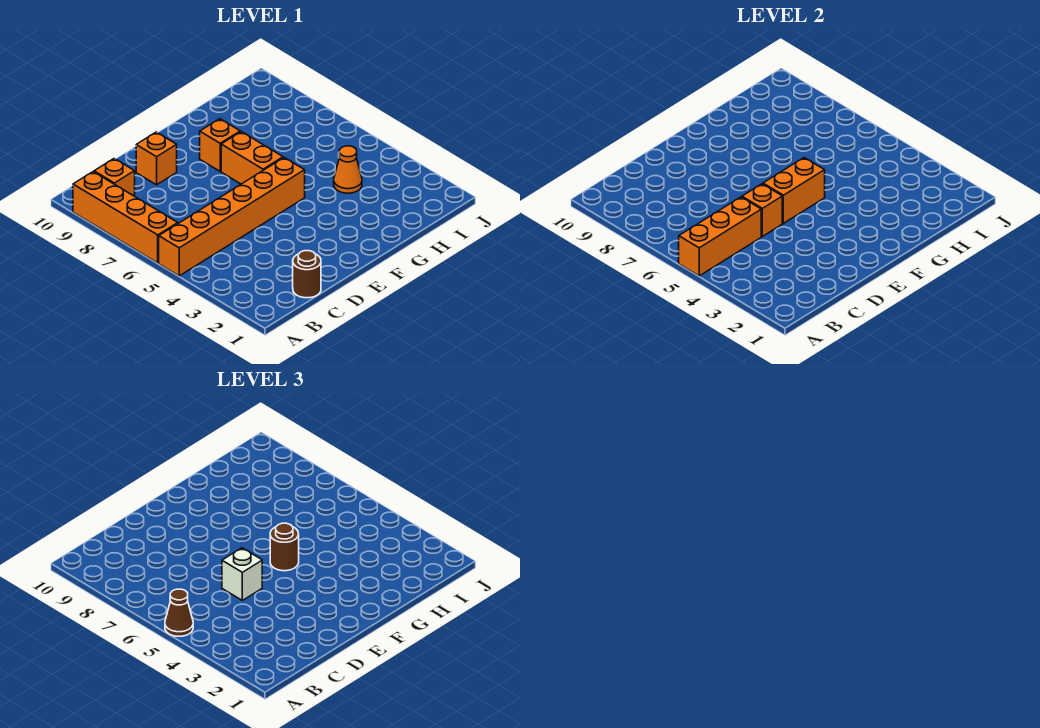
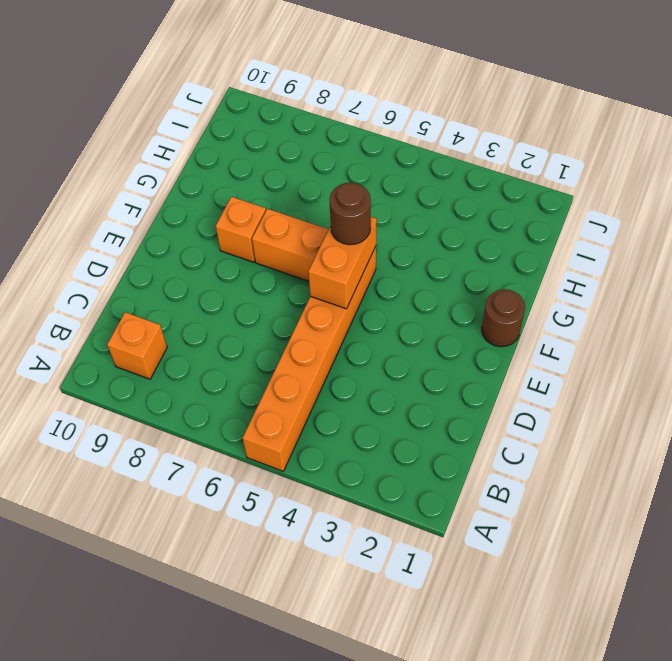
brown round brick F1 level 1 -> brown round brick C1 level 1
none -> orange brick A6:A9 level 1
none -> orange brick D9 level 1
none -> orange cone H4 level 1

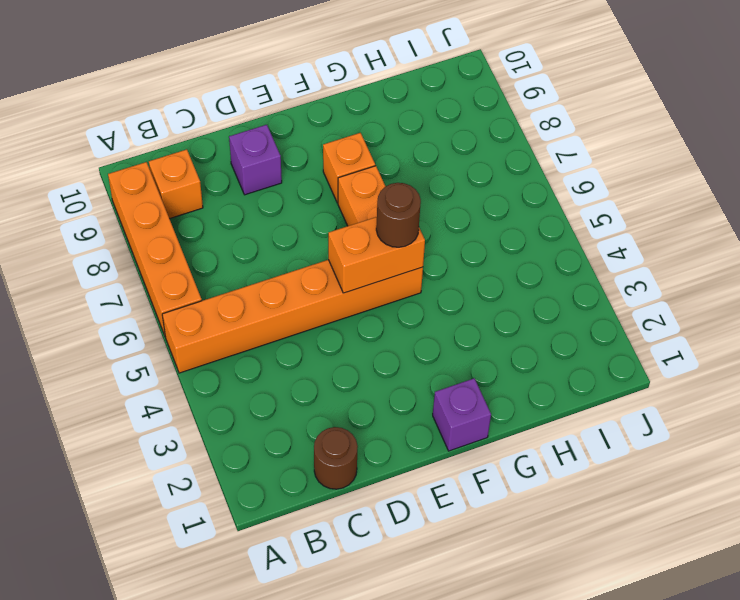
purple brick D9 level 1 -> orange brick D9 level 1
purple brick F1 level 1 -> none
none -> orange cone H4 level 1
none -> orange brick A5:C5 level 2
none -> orange brick D5 level 2

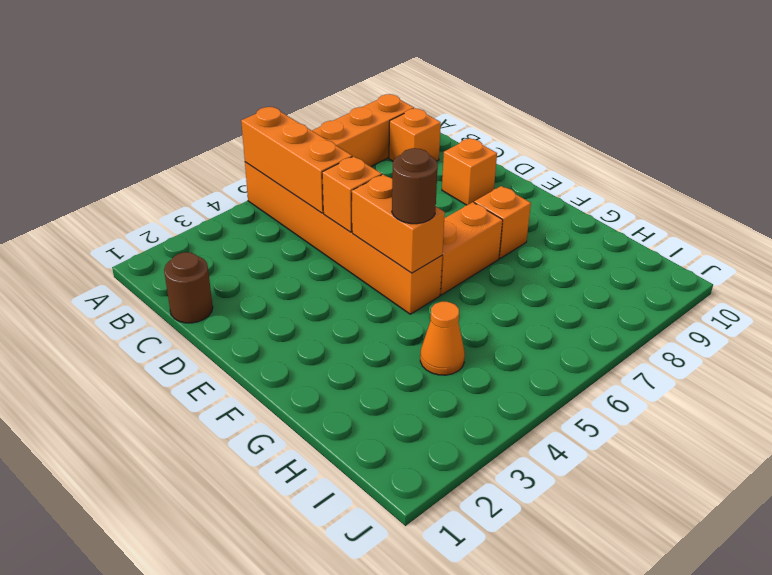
none -> brown cone A5 level 3
none -> white brick D5 level 3

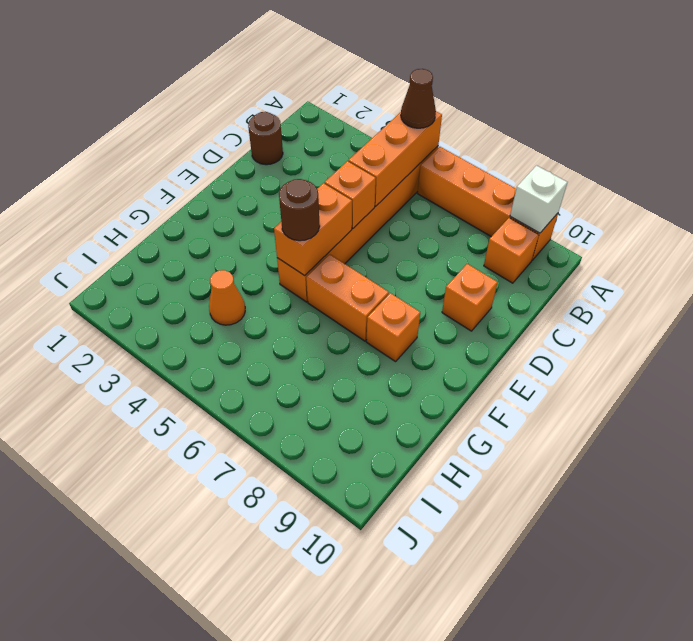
white brick A9 level 2 -> white brick D5 level 3

